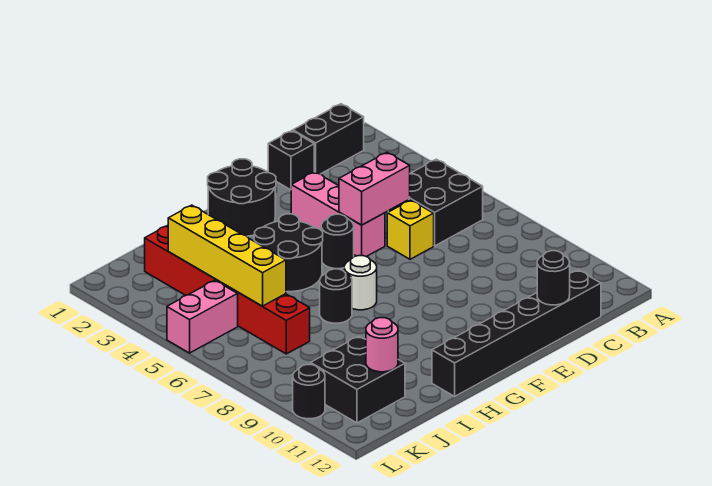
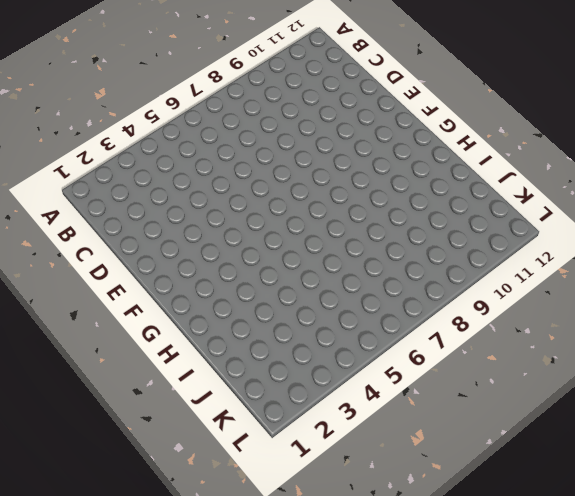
none -> black brick B1:C1 level 1
none -> black brick B5:C6 level 1
none -> black brick C12:H12 level 1

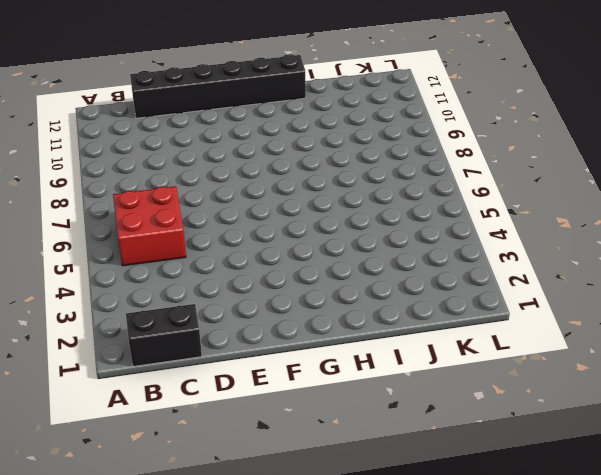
red brick B5:C6 level 1 -> black brick B5:C6 level 1
none -> black brick D1 level 1
none -> yellow brick D6 level 1
none -> pink brick E3:E5 level 1

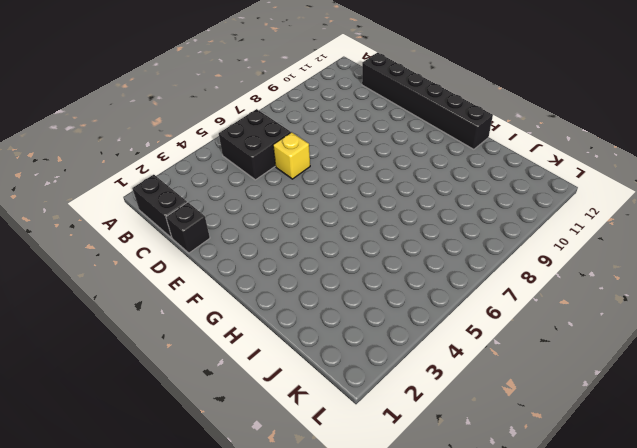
none -> pink brick E3:E5 level 1
none -> black round brick F1:G2 level 1
none -> black round brick F5 level 1

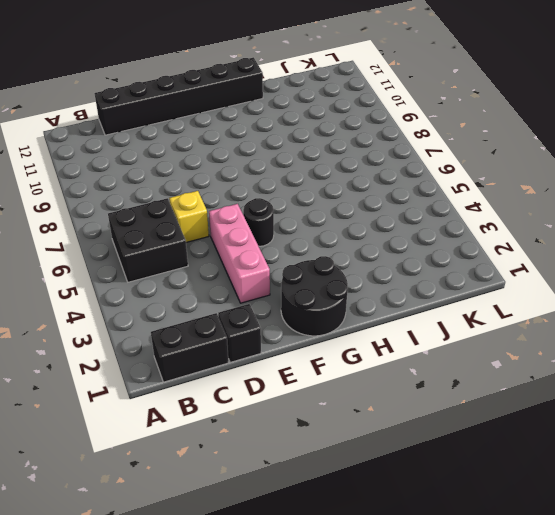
none -> black round brick G4:H5 level 1
none -> white round brick G7 level 1
none -> black round brick H7 level 1

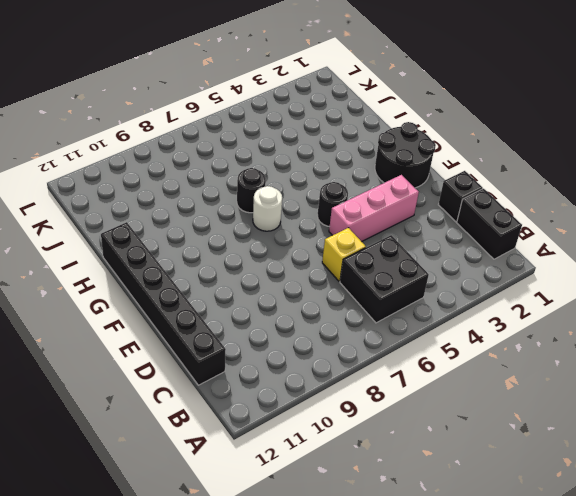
none -> black round brick G4:H5 level 1
none -> red brick J2:J7 level 1
none -> black brick J10:K11 level 1

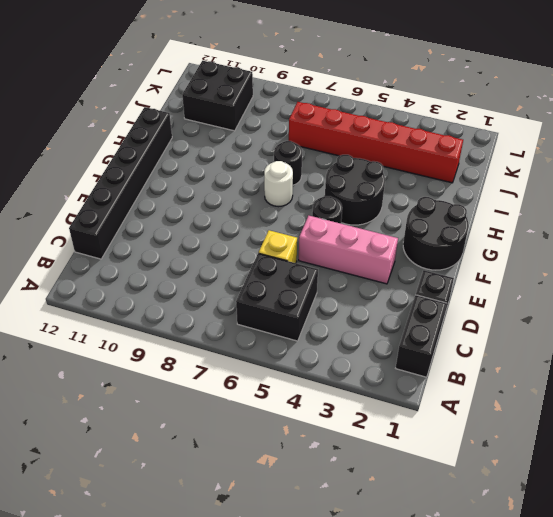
none -> pink brick K5:L5 level 1
none -> black round brick L10 level 1
none -> pink brick D5:E5 level 2

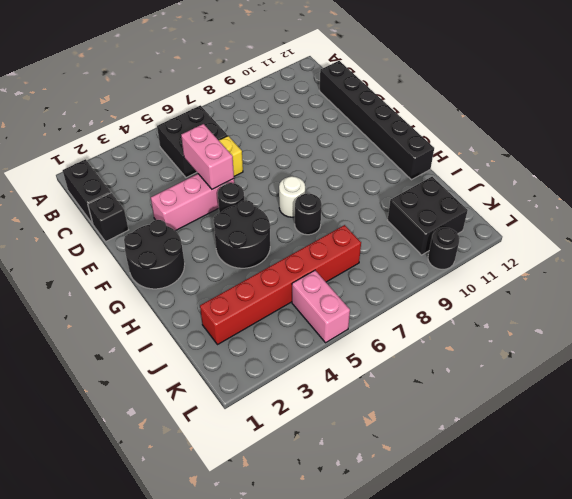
none -> black round brick D12 level 2
none -> yellow brick J3:J6 level 2
none -> pink round brick J11 level 2

